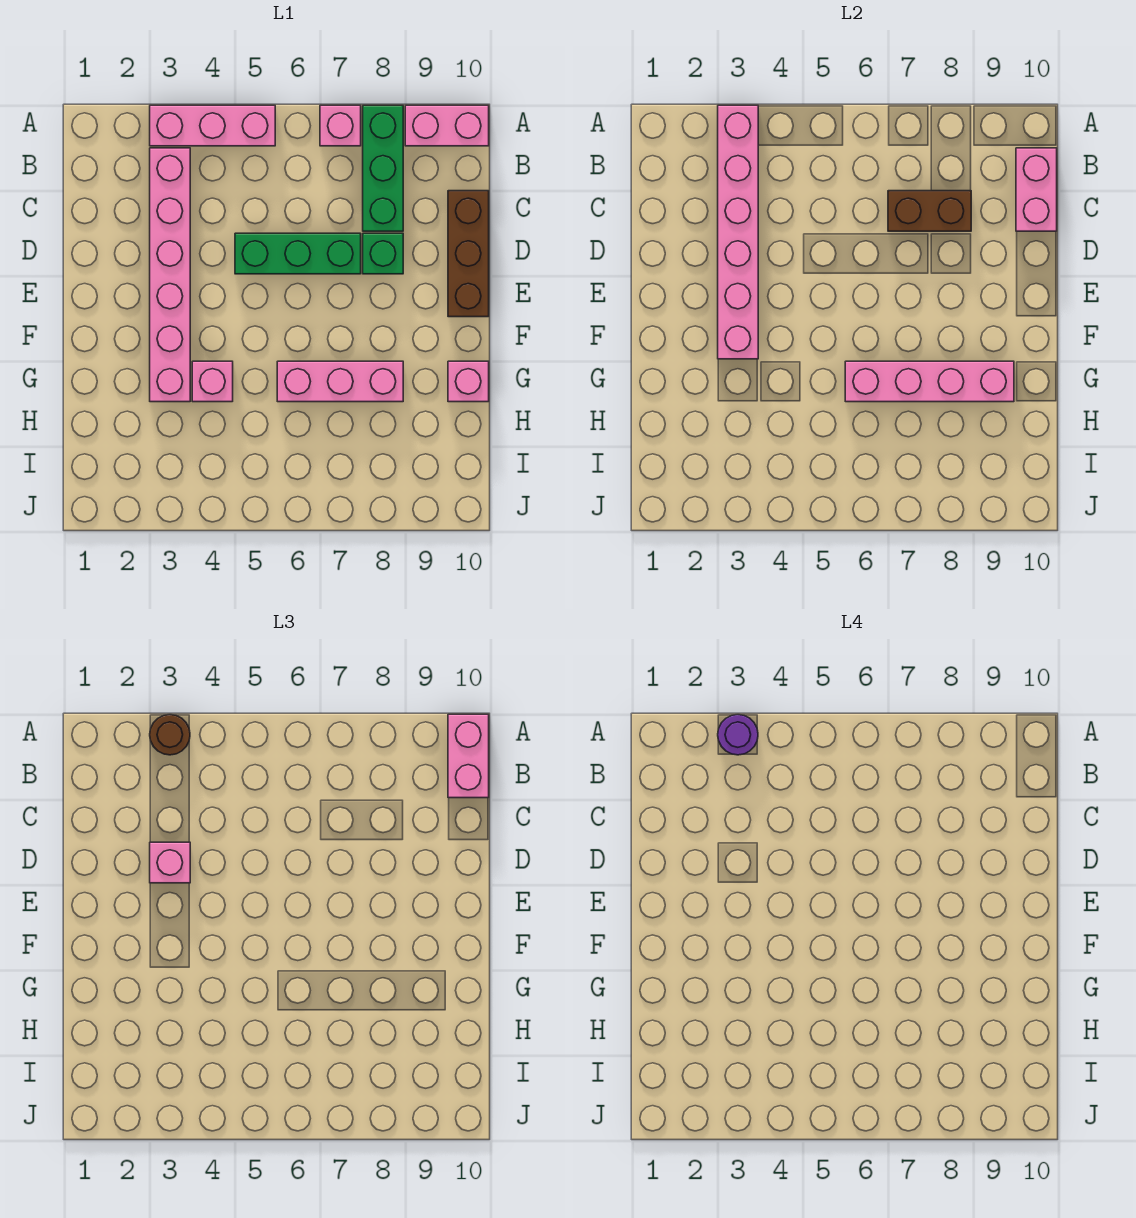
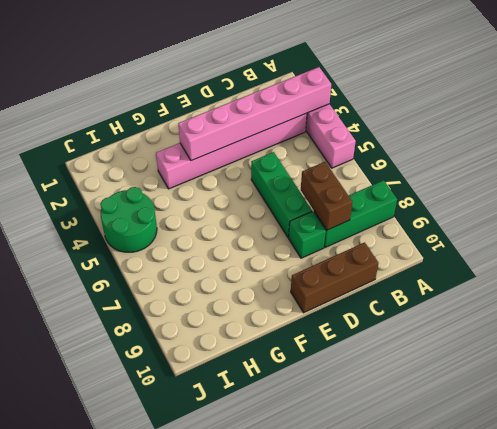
green round brick I4:J5 level 1 -> none
none -> pink brick A7 level 1
none -> pink brick A9:A10 level 1
none -> pink brick G4 level 1

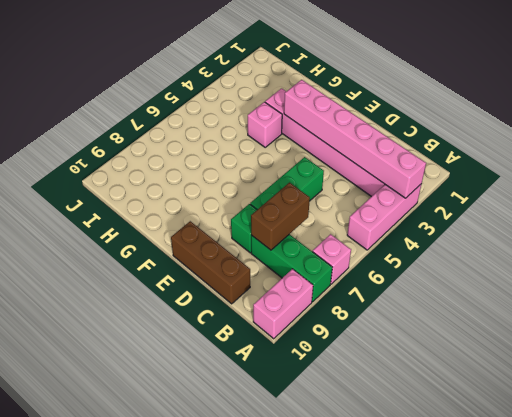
none -> pink brick G6:G8 level 1
none -> pink brick G10 level 1
none -> pink brick B10:C10 level 2

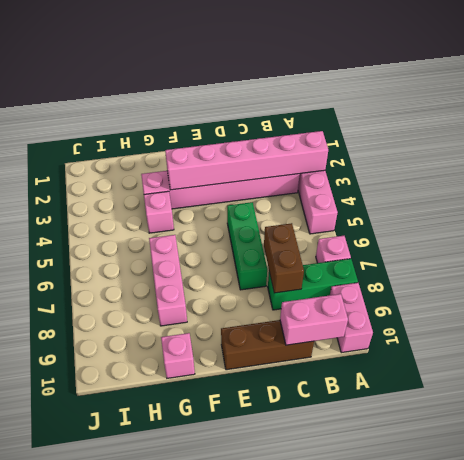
none -> green brick D8 level 1
none -> pink brick G6:G9 level 2
none -> brown round brick A3 level 3

